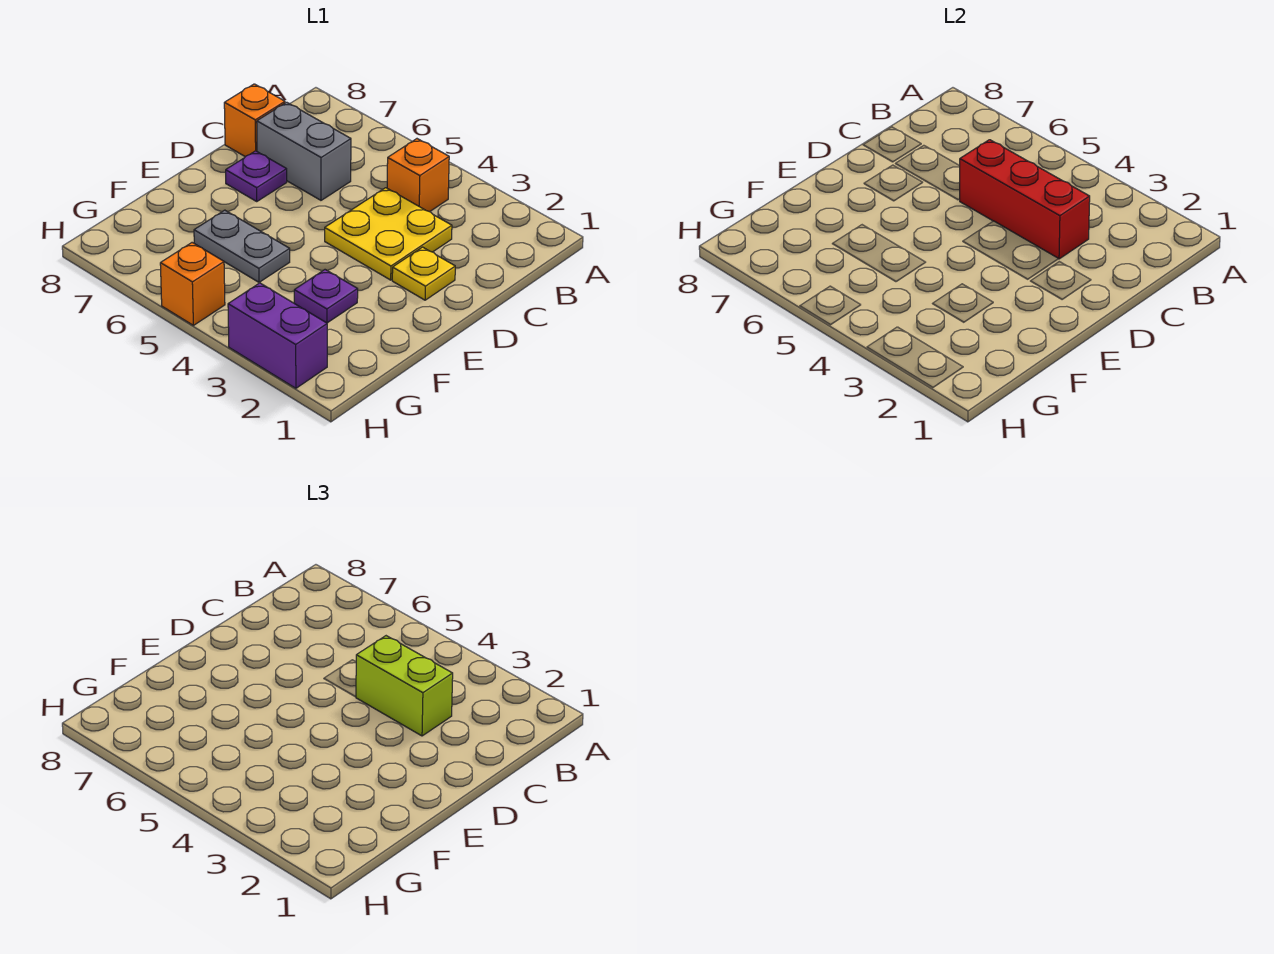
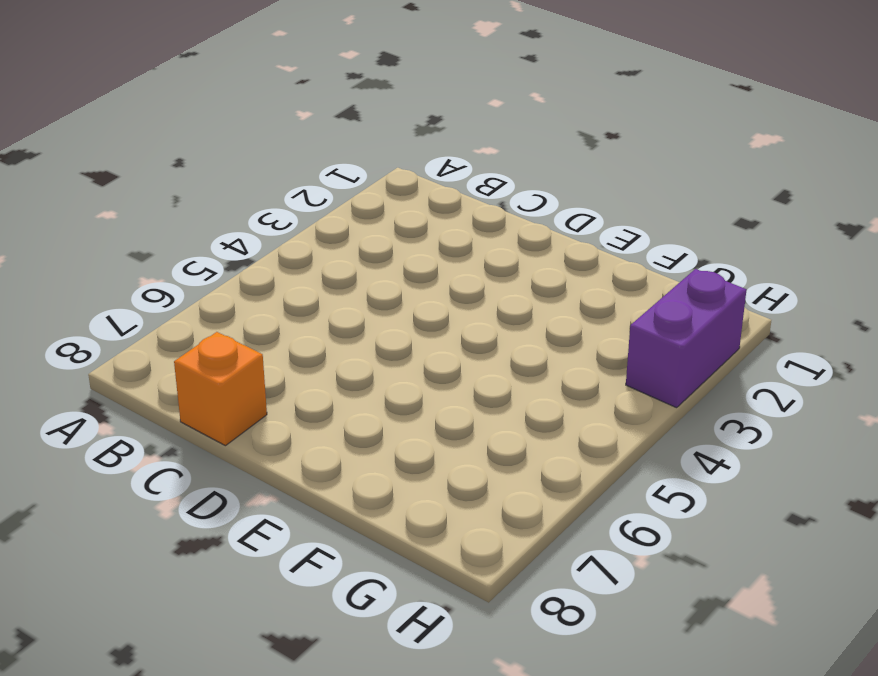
none -> orange brick B4 level 1
none -> yellow plate C3:D4 level 1
none -> grey brick C6:C7 level 1

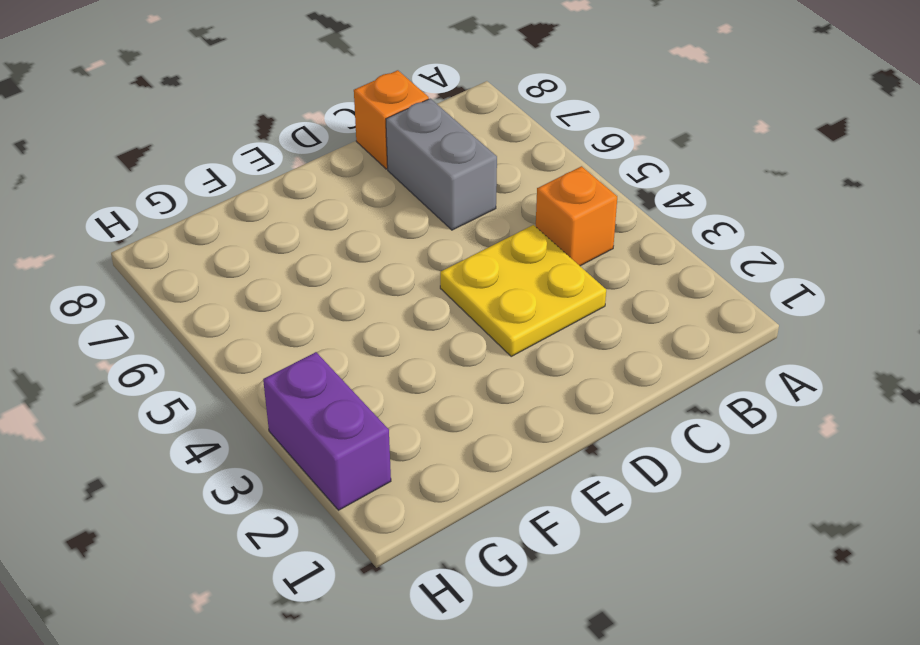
none -> yellow plate D2 level 1
none -> purple plate D7 level 1
none -> purple plate F3 level 1

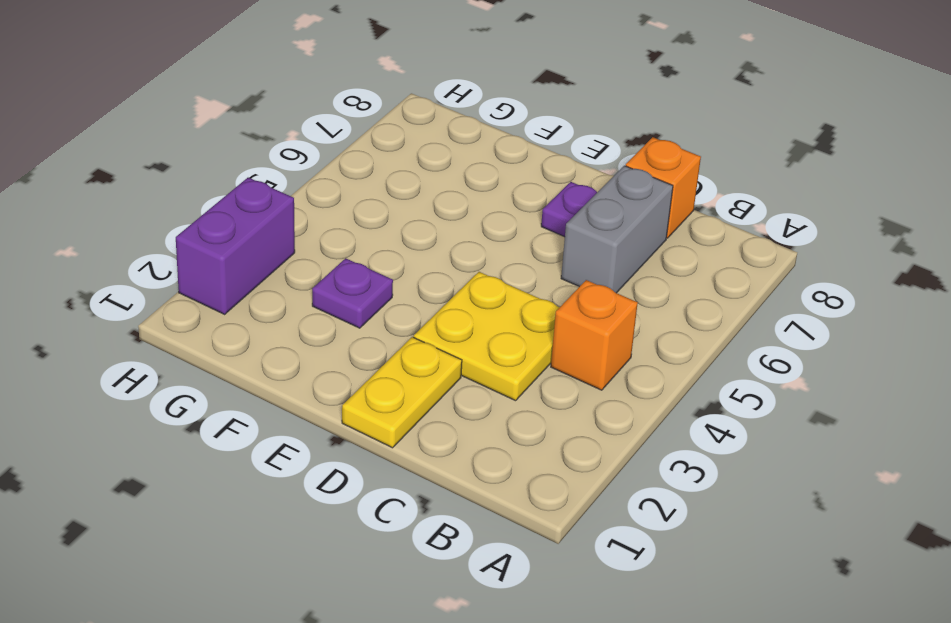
yellow plate D1:D2 level 1 -> yellow plate D2 level 1
none -> grey plate F5:F6 level 1
none -> orange brick H5 level 1
none -> red brick C3:C5 level 2

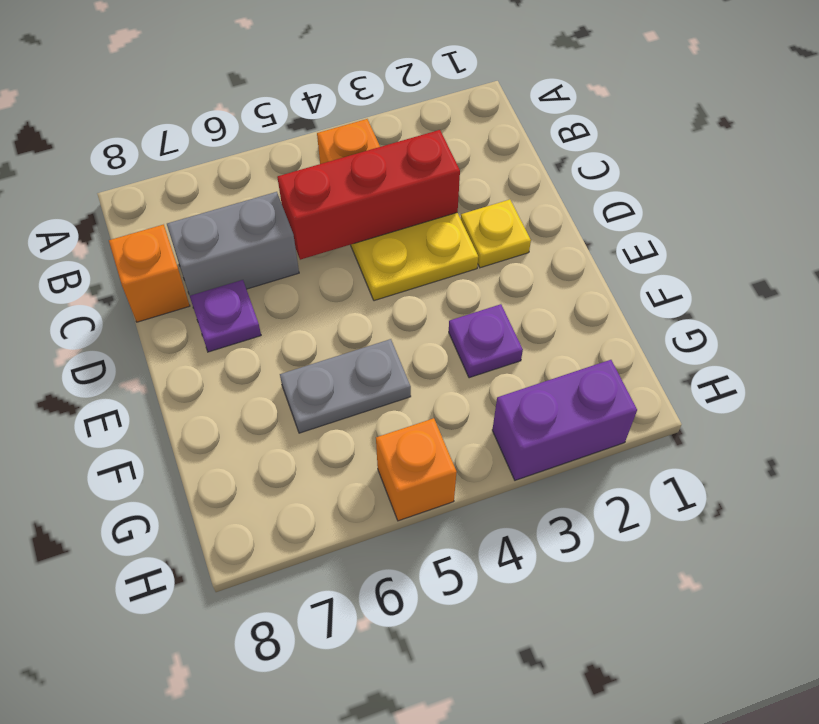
none -> lime brick C3:C4 level 3

